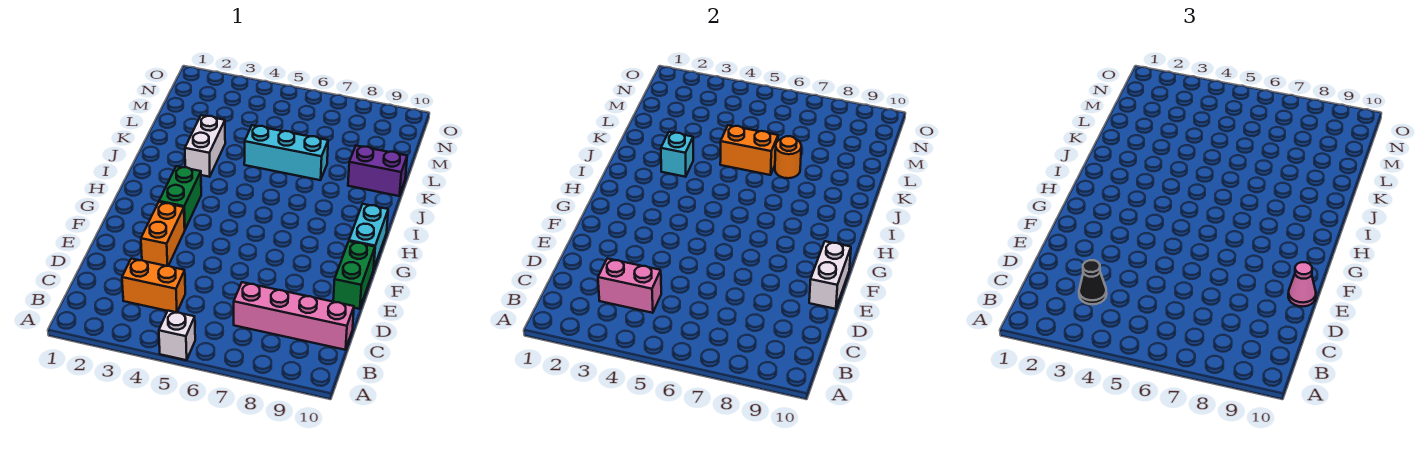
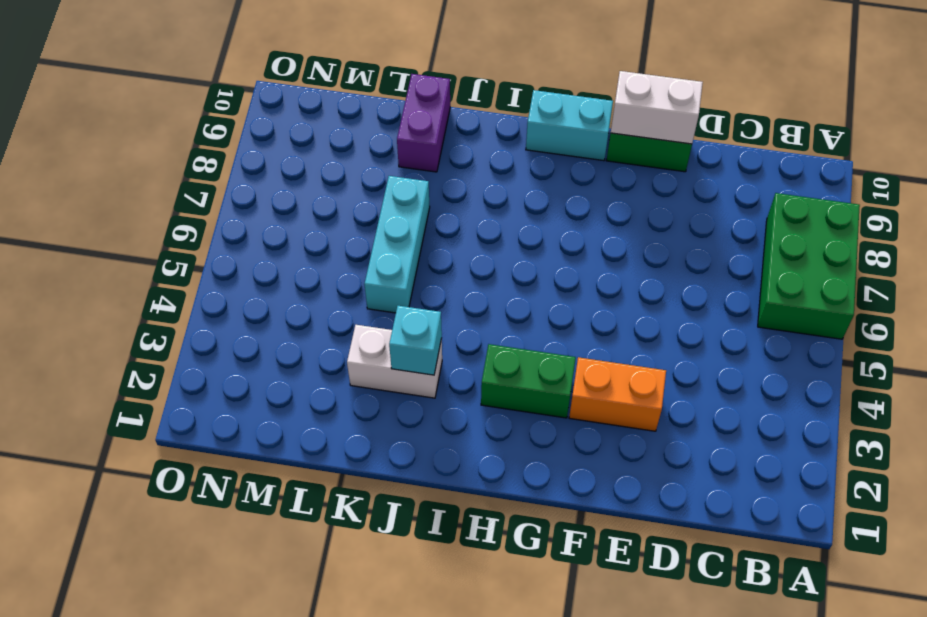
green brick A6:B8 level 1 -> none
none -> white brick A5 level 1
none -> orange brick C3:C4 level 1
none -> pink brick C7:C10 level 1

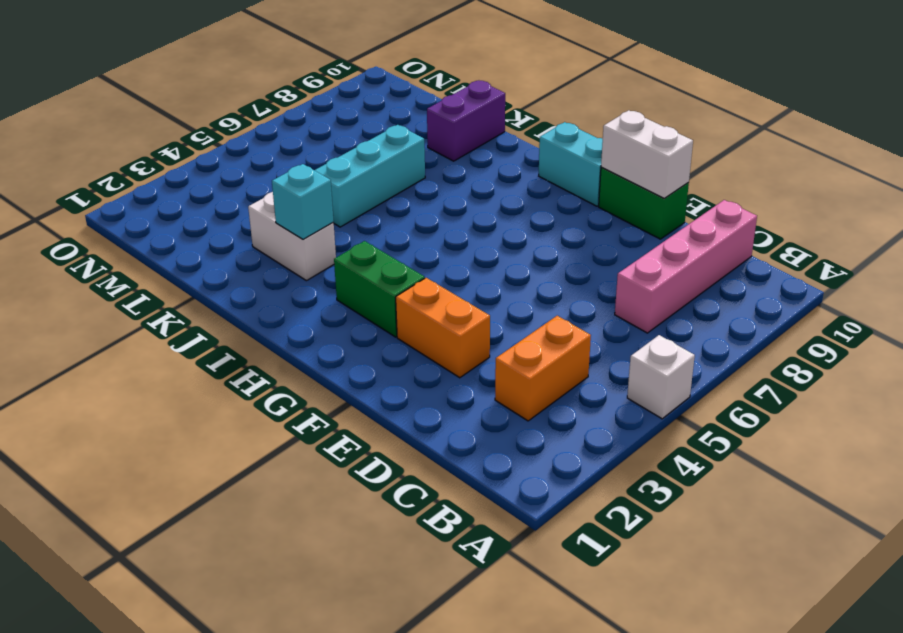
none -> pink brick C3:C4 level 2
none -> orange brick K5:K6 level 2
none -> orange round brick K7 level 2

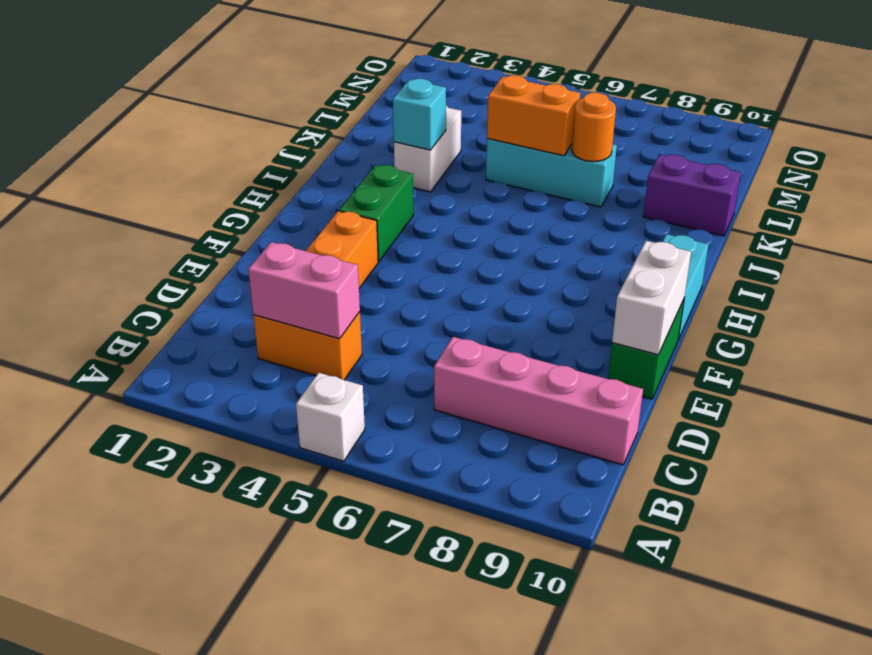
none -> black cone C3 level 3
none -> pink cone E10 level 3

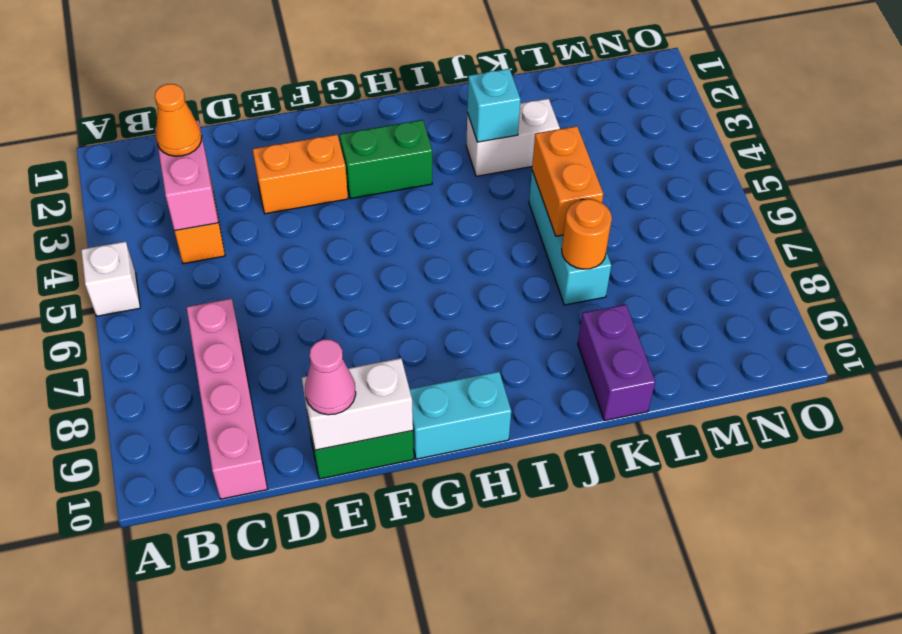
orange cone C3 level 3 -> black cone C3 level 3

